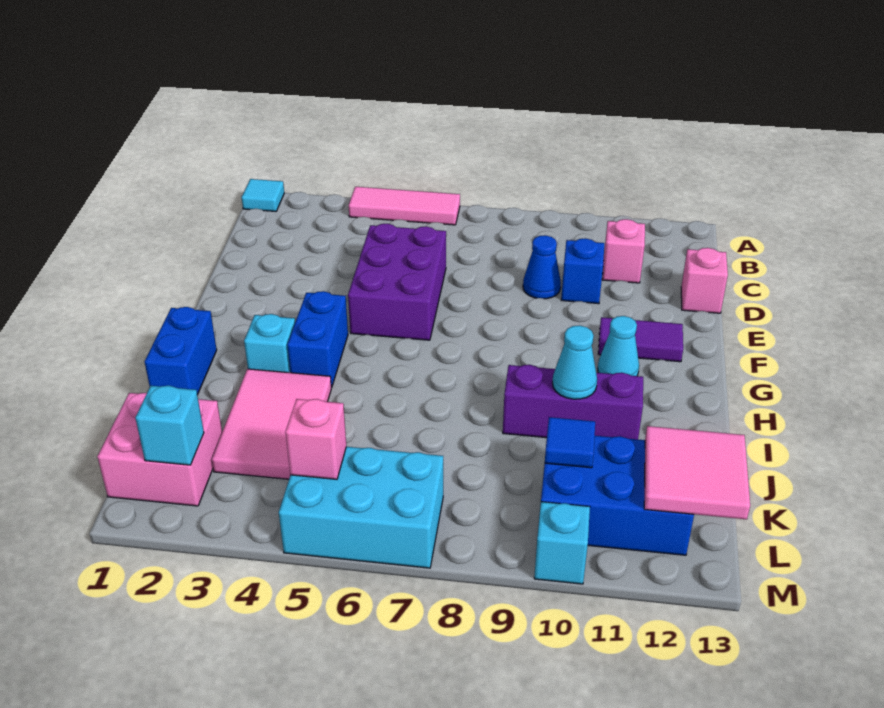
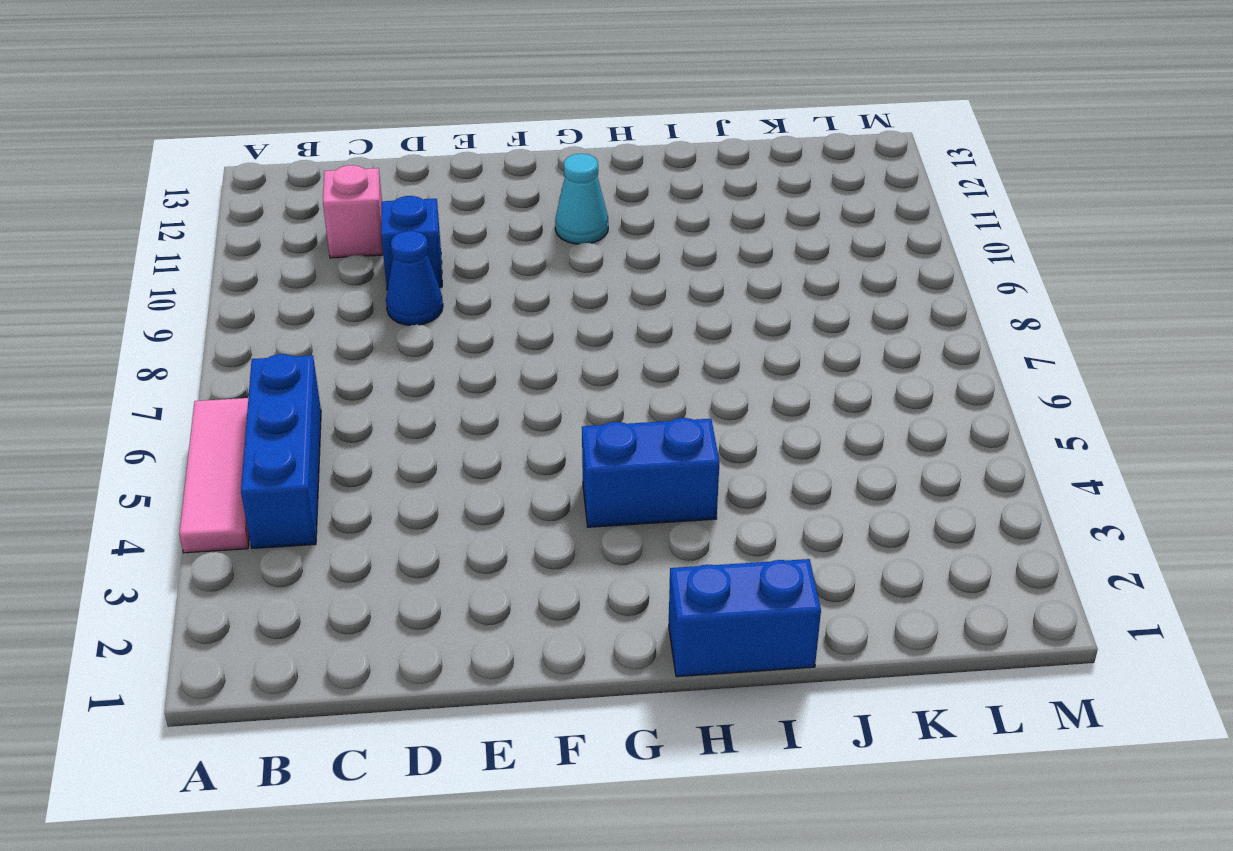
blue brick B4:B6 level 1 -> none
none -> cyan tile A1 level 1
none -> purple brick D5:F6 level 1
none -> pink brick D13 level 1

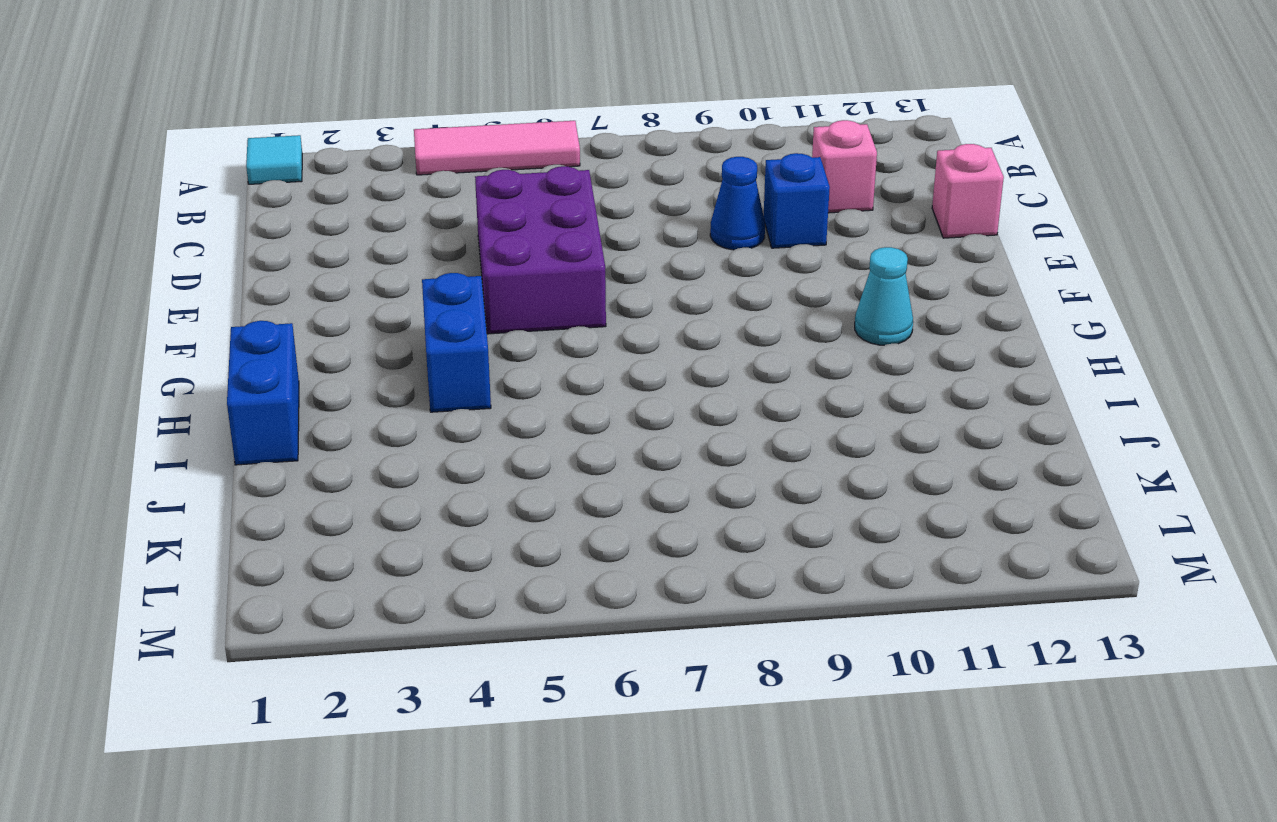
none -> purple tile F11:F12 level 1
none -> cyan brick H3 level 1
none -> pink tile I3:K4 level 1

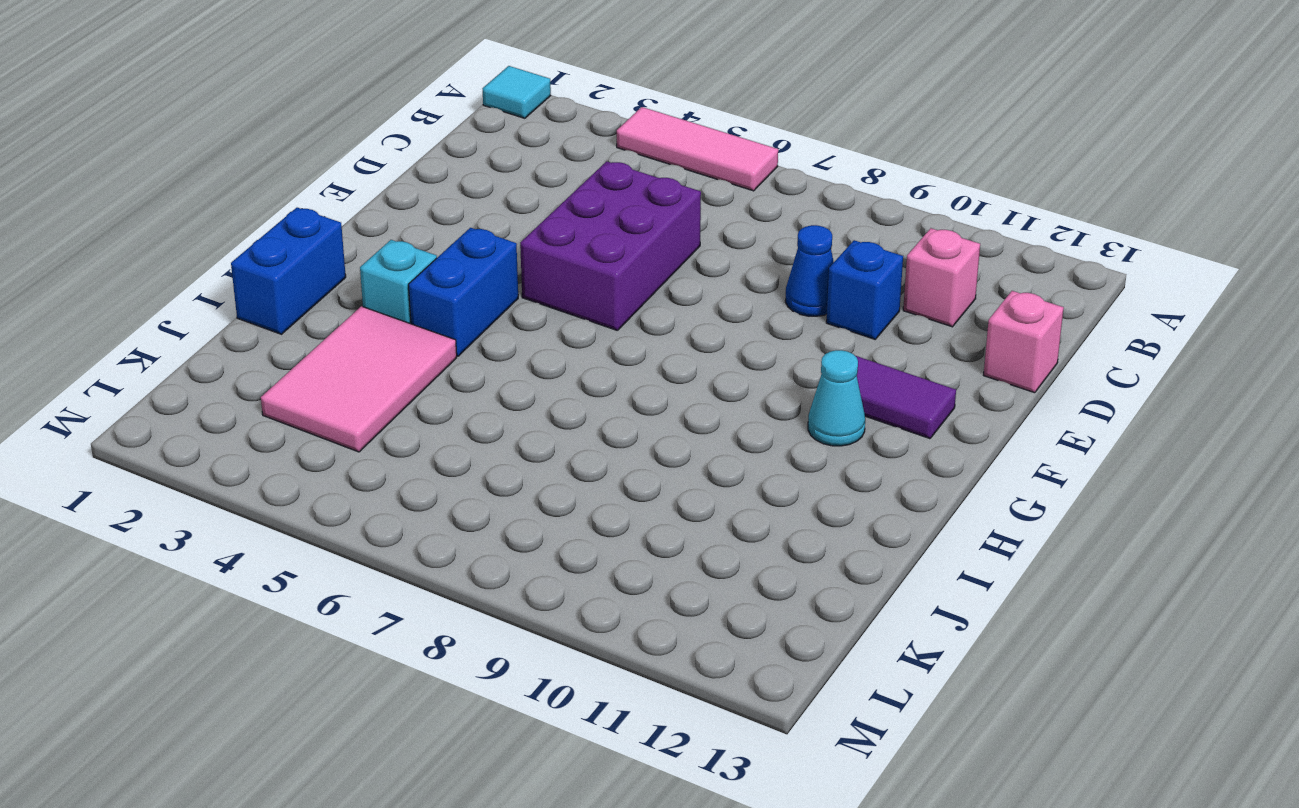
none -> purple brick I9:I11 level 1
none -> pink brick K1:L2 level 1
none -> blue brick K10:L12 level 1

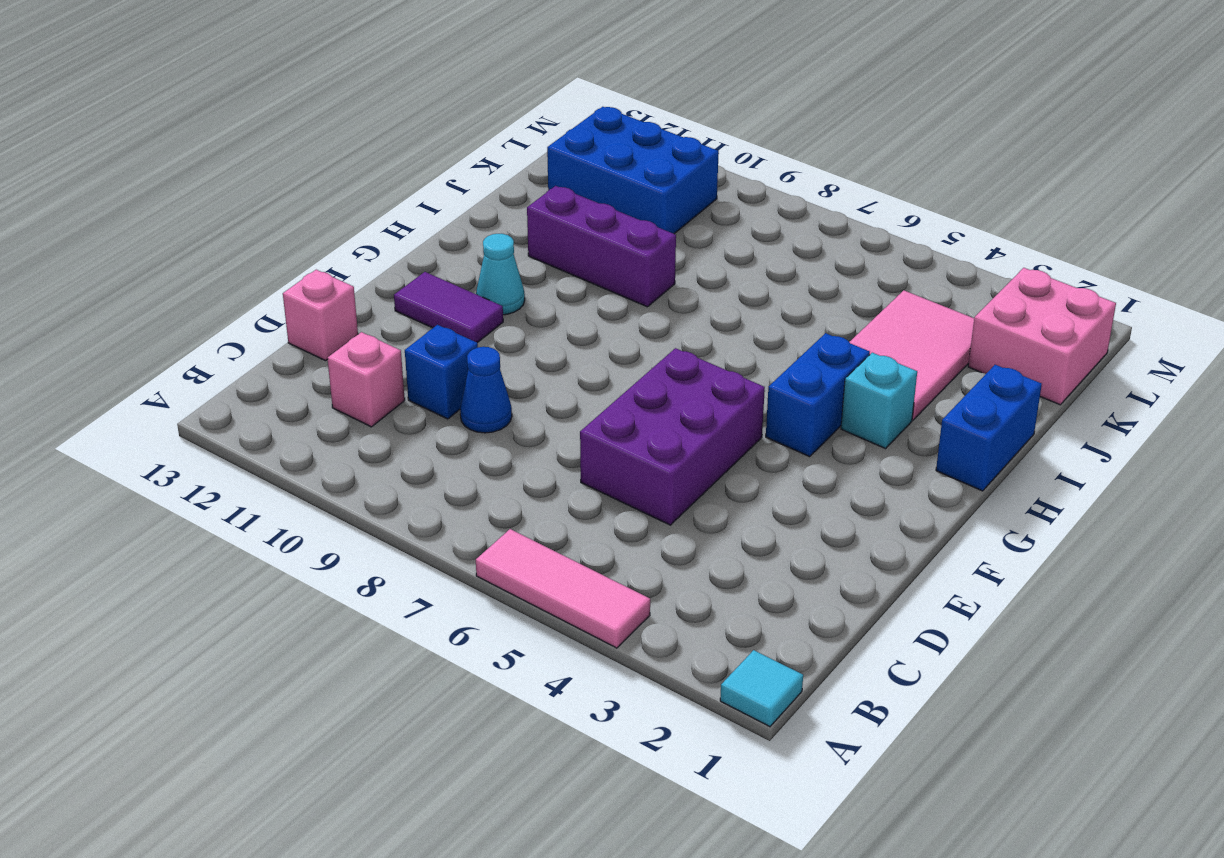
none -> cyan brick L5:M7 level 1
none -> cyan brick M10 level 1
none -> cyan cone I10 level 2

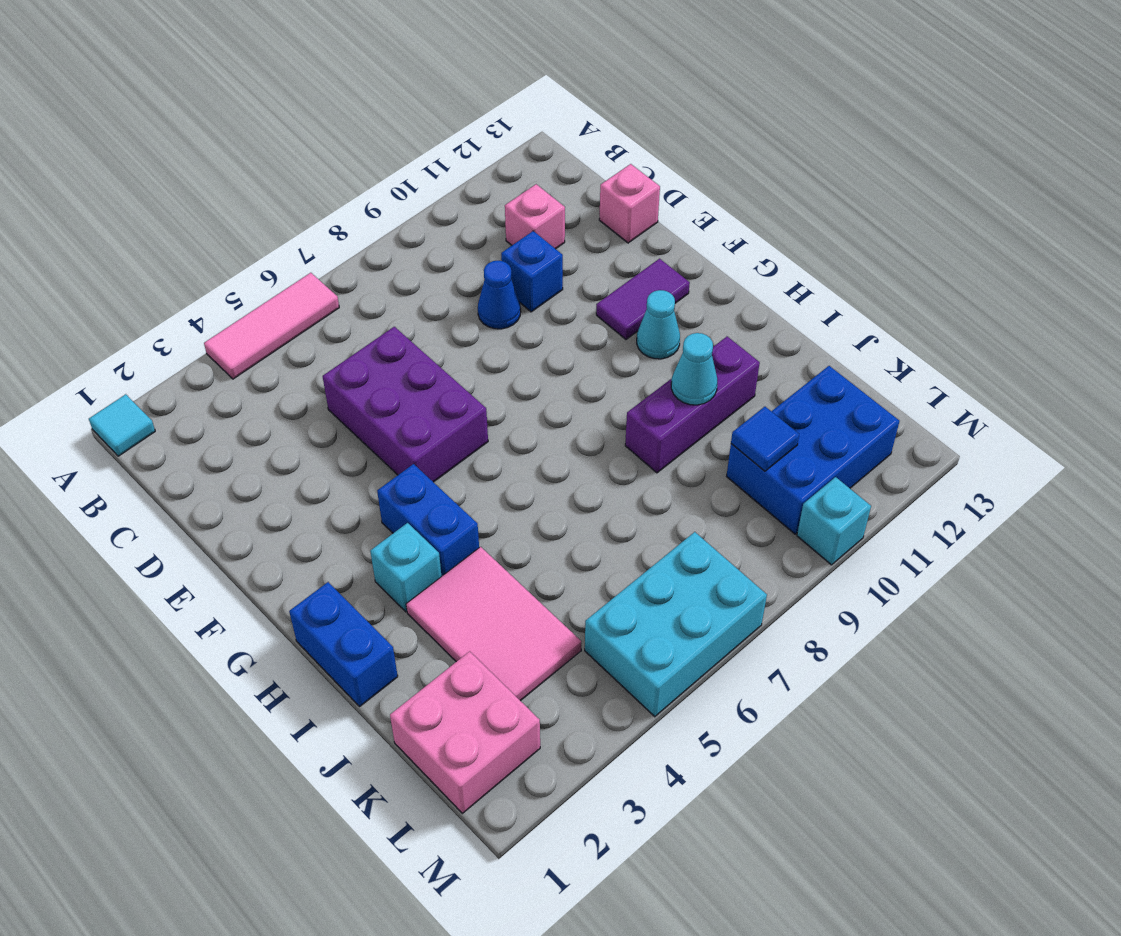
none -> pink tile K12:L13 level 2
none -> cyan brick L2 level 2
none -> pink brick L5 level 2

